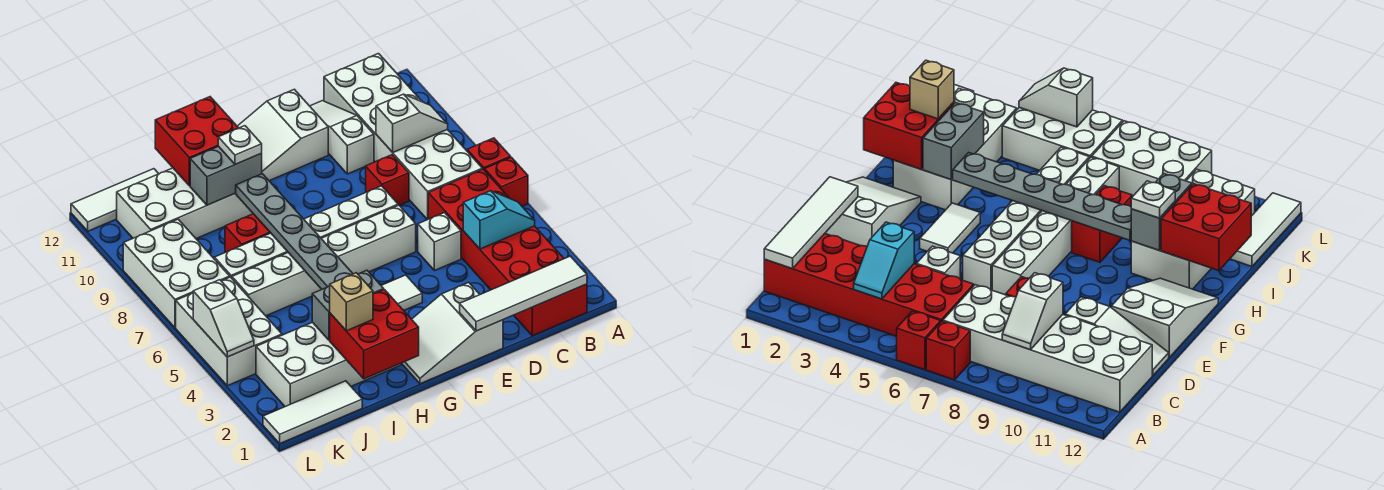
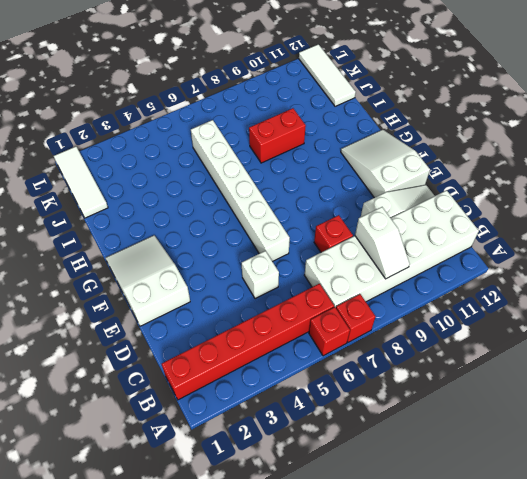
red brick B1:B6 level 1 -> red brick B1:C6 level 1
red brick I8:I9 level 1 -> red brick H8:I8 level 1
none -> white brick E7:J7 level 1
none -> white tile F4:G4 level 1
none -> white brick H2:K3 level 1
none -> white brick H10:K11 level 1

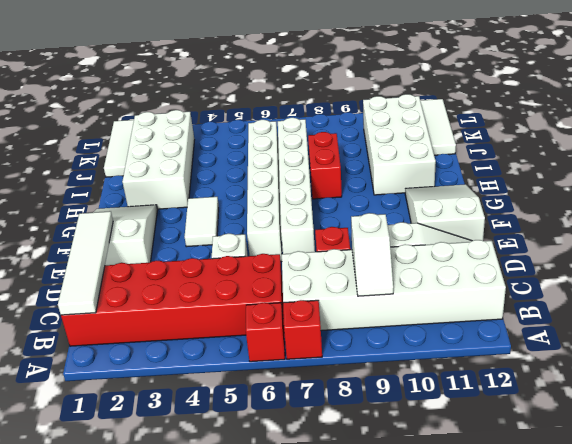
none -> white brick K4:L6 level 1
none -> white brick K7:L9 level 1
none -> cyan slope B4:C4 level 2 top C
none -> red brick H1:I2 level 2

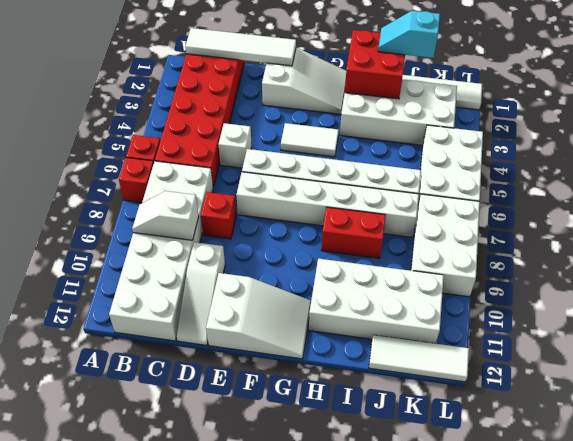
cyan slope I1:J1 level 3 top J -> cyan slope B4:C4 level 2 top C
none -> grey brick H3:I3 level 2
none -> grey plate H4:H9 level 2
none -> grey brick H10:I10 level 2
none -> red brick H11:I12 level 2

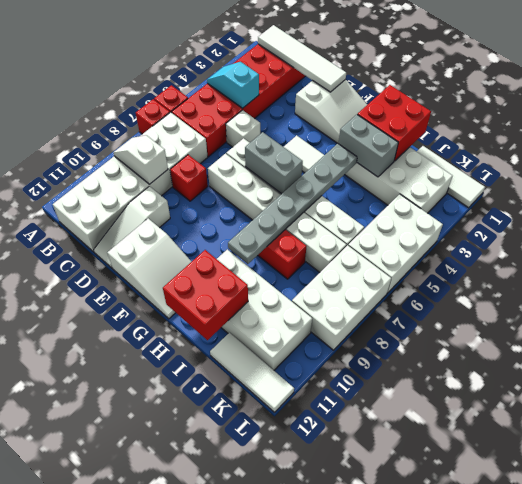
grey brick F6:G6 level 2 -> grey brick H10:I10 level 2
none -> white slope L4:L5 level 2 top 5
none -> white plate H10 level 3
none -> tan brick I2 level 3

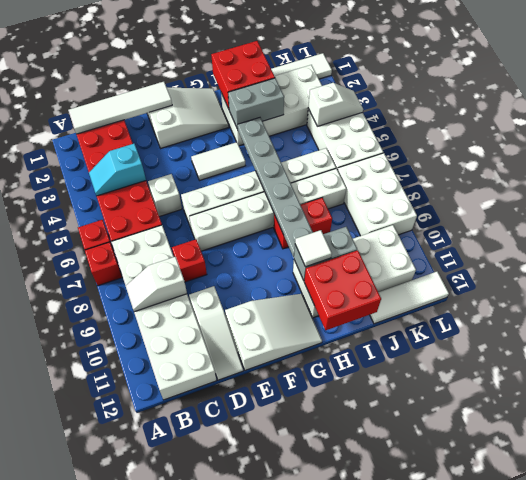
white tile H10 level 3 -> white plate H10 level 3
white slope K4:L4 level 2 top K -> white slope L4:L5 level 2 top 5
none -> tan brick I2 level 3

